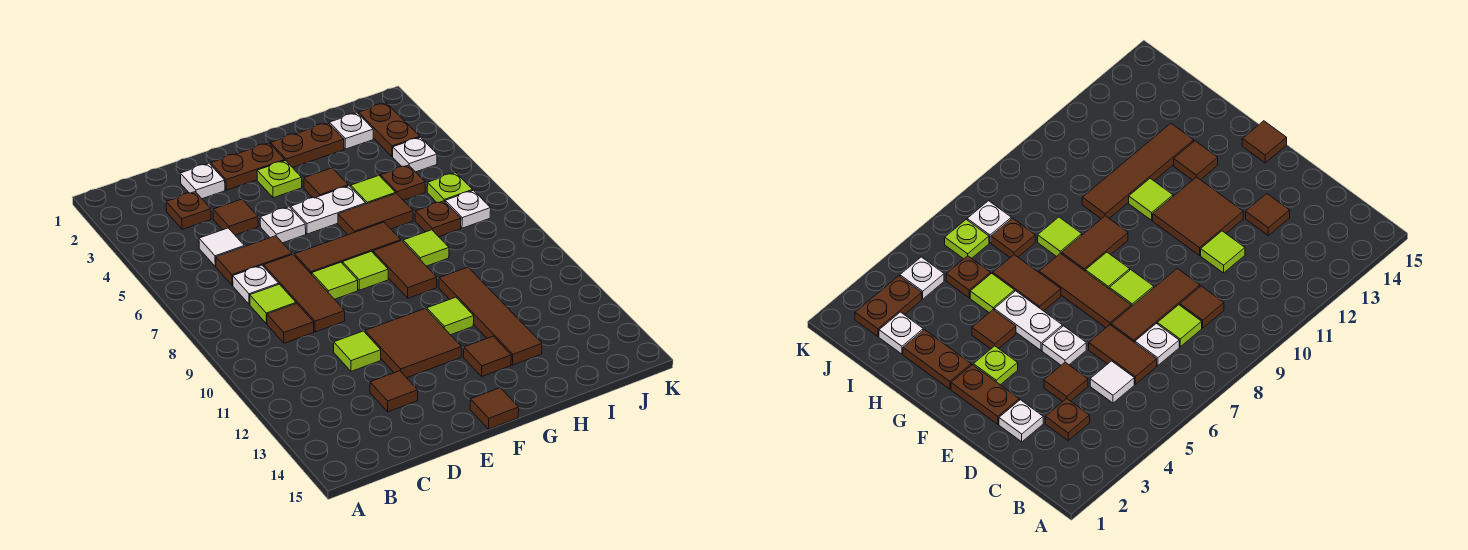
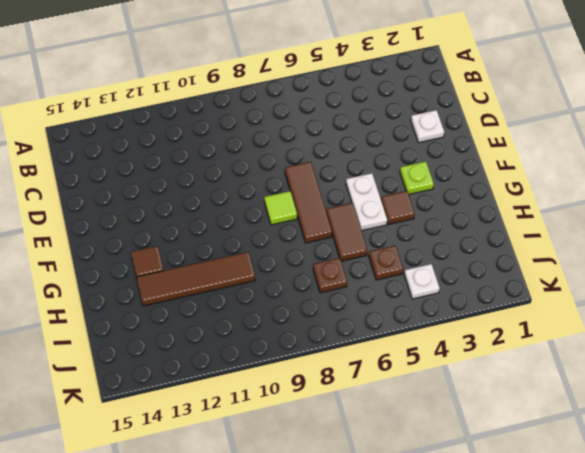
none -> brown plate C3 level 1
none -> white tile C5 level 1
none -> brown tile C6:D6 level 1
none -> white plate C7 level 1

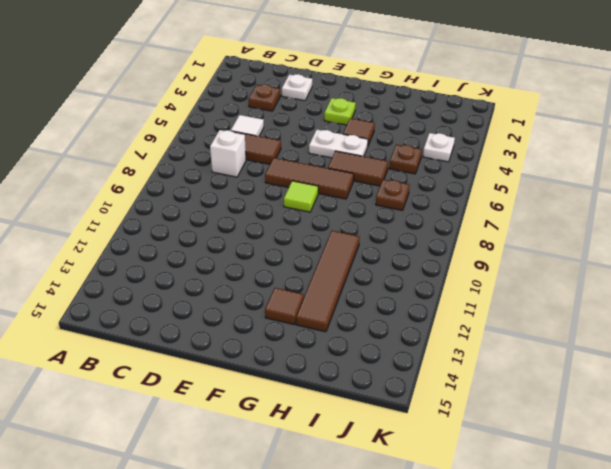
white brick C7 level 1 -> white plate C7 level 1
none -> lime tile C8 level 1
none -> brown tile C9 level 1
none -> brown tile D4 level 1
none -> brown tile D7:D9 level 1

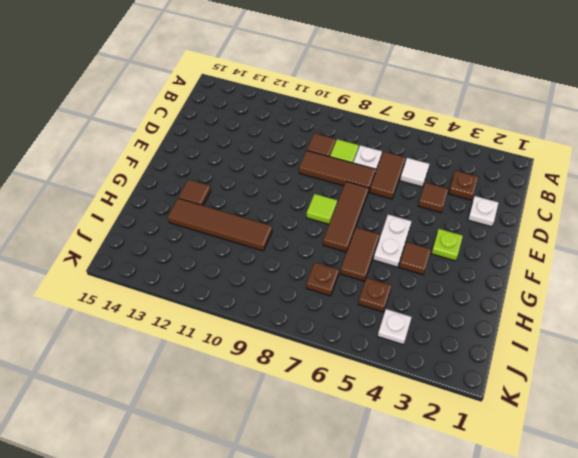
none -> lime tile D11 level 1
none -> brown tile D13 level 1
none -> brown plate E2:F2 level 1
none -> white plate E5 level 1

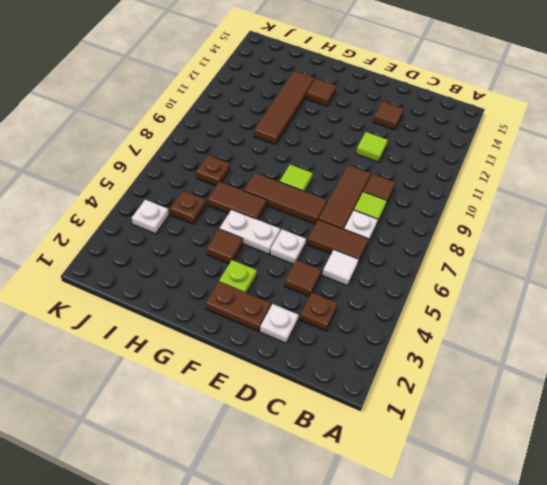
none -> lime tile E8 level 1
none -> brown tile E11:F12 level 1
none -> brown tile F15 level 1
none -> brown plate G2:H2 level 1

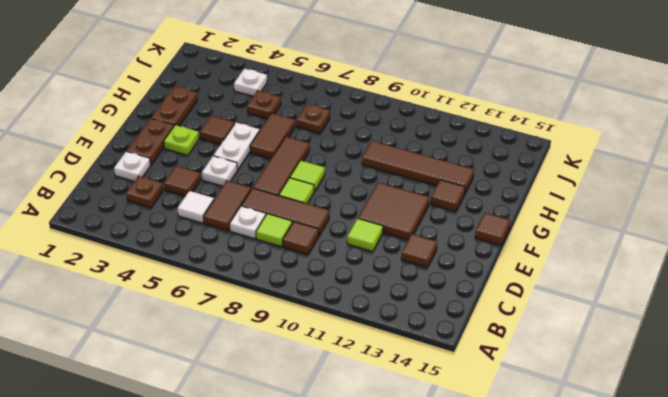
none -> brown tile G8:G9 level 1
none -> lime tile G11 level 1
none -> lime tile H5 level 1
none -> lime tile H8 level 1

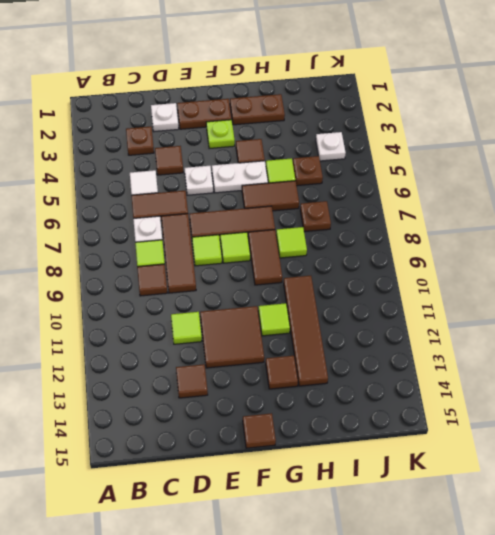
none -> white plate I2 level 1
none -> brown plate J2:J3 level 1
none -> lime plate J6 level 1
none -> white plate J7 level 1

